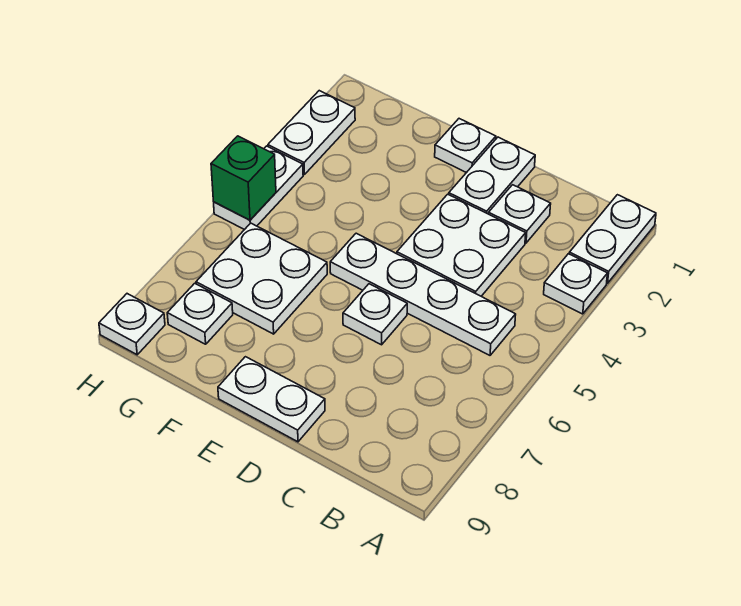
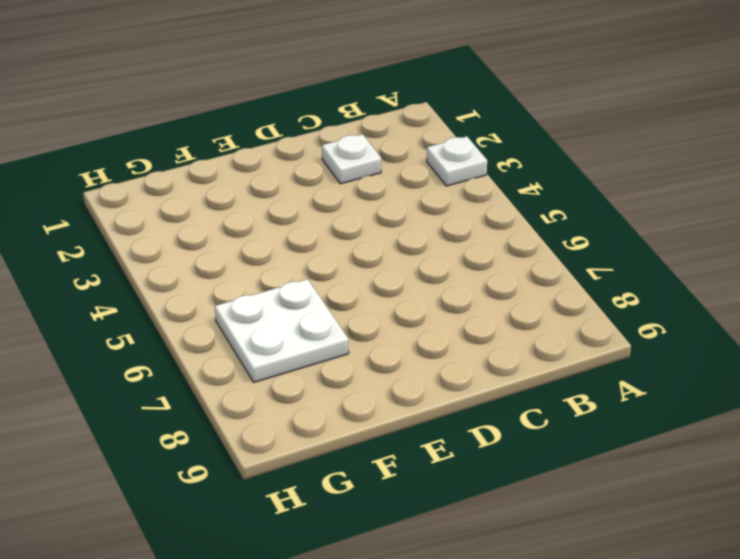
none -> white plate A1:A2 level 1
none -> white plate B5:E5 level 1
none -> white plate C3:D4 level 1

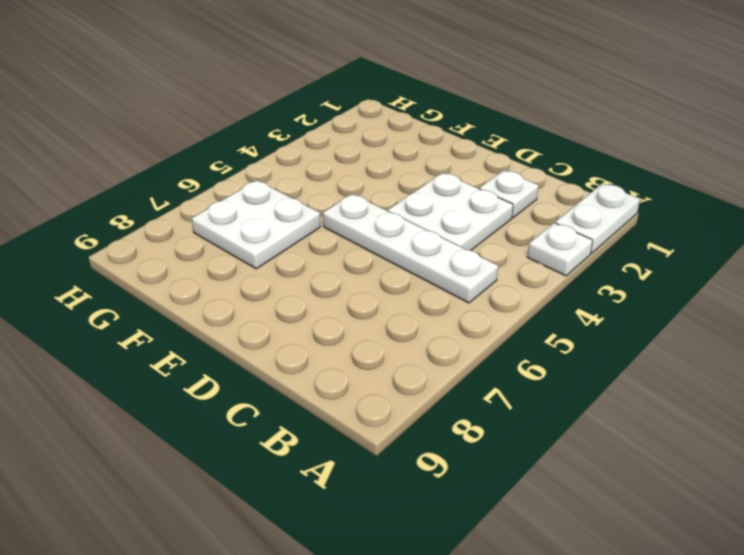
none -> white plate D1:D2 level 1
none -> white plate D6 level 1
none -> white plate D9:E9 level 1

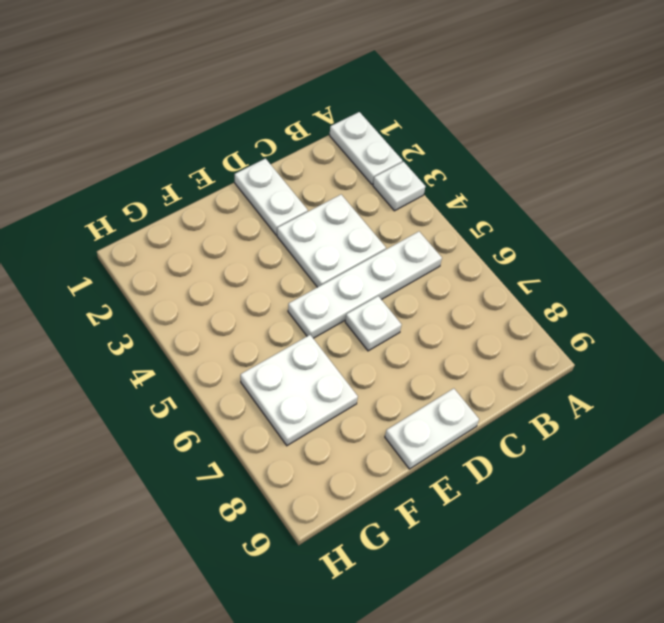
none -> white plate C2 level 1
none -> white plate E1 level 1
none -> white plate G8 level 1

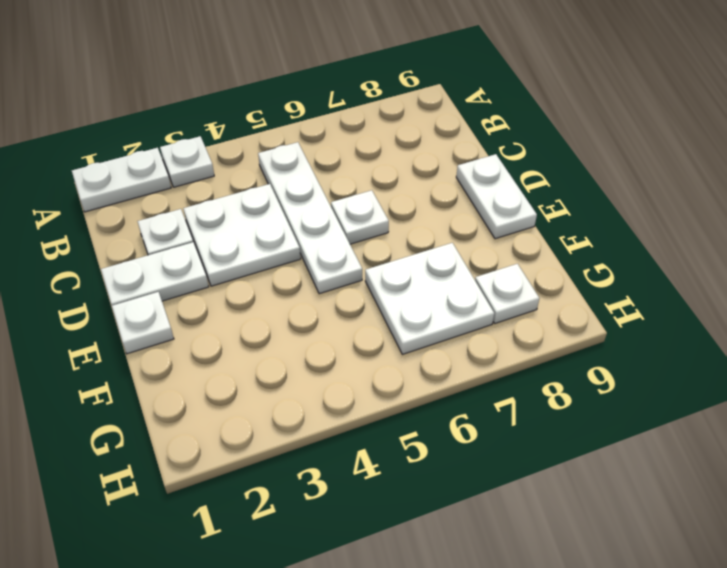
none -> white plate H2:H3 level 1
none -> white plate H4:H5 level 1
none -> white plate H9 level 1

